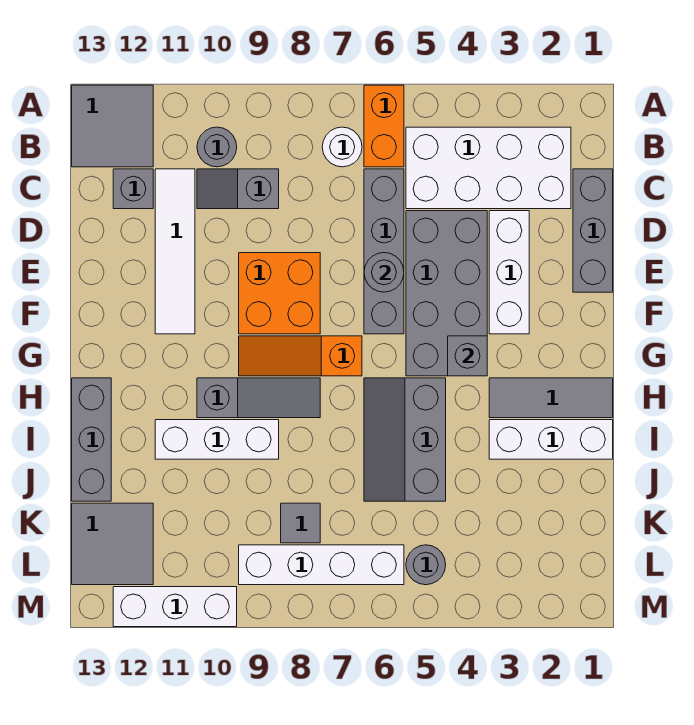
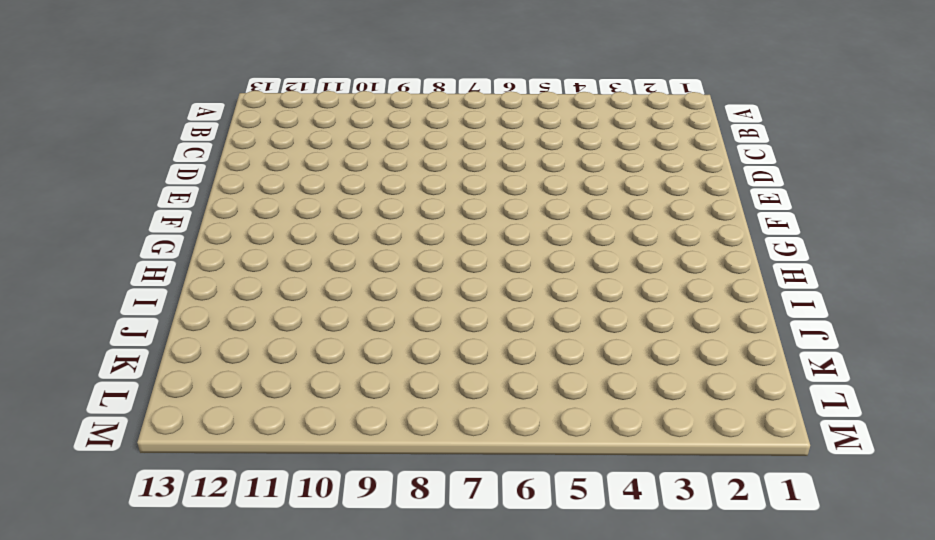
none -> orange brick A6:B6 level 1
none -> grey tile A12:B13 level 1
none -> white brick B2:C5 level 1

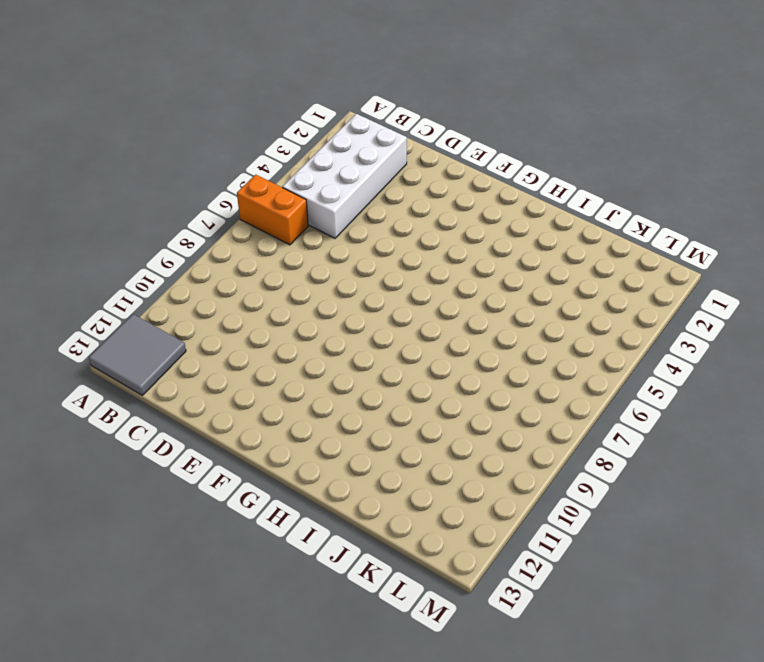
none -> white round brick B7 level 1
none -> grey round brick B10 level 1
none -> grey brick C1:E1 level 1

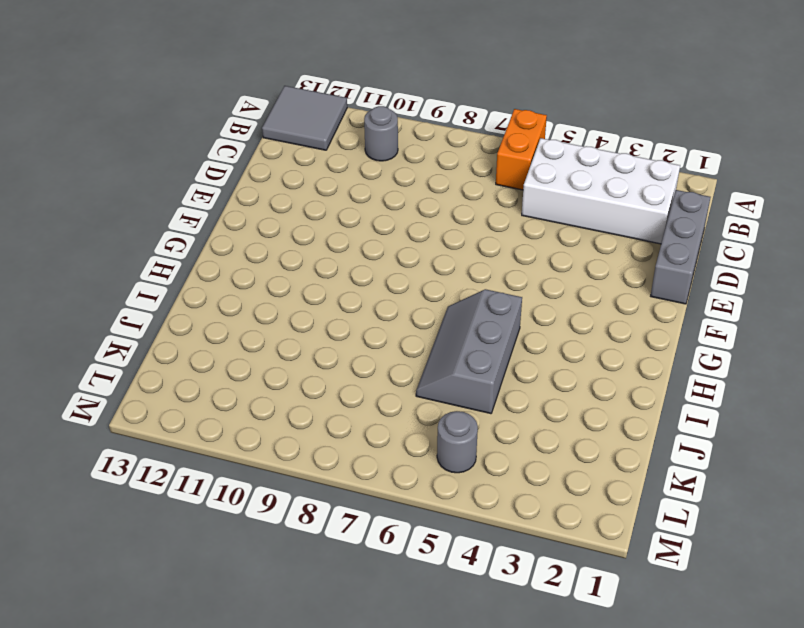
none -> white round brick B7 level 1
none -> grey brick C6:F6 level 1
none -> grey slope C9:C10 level 1 top 9

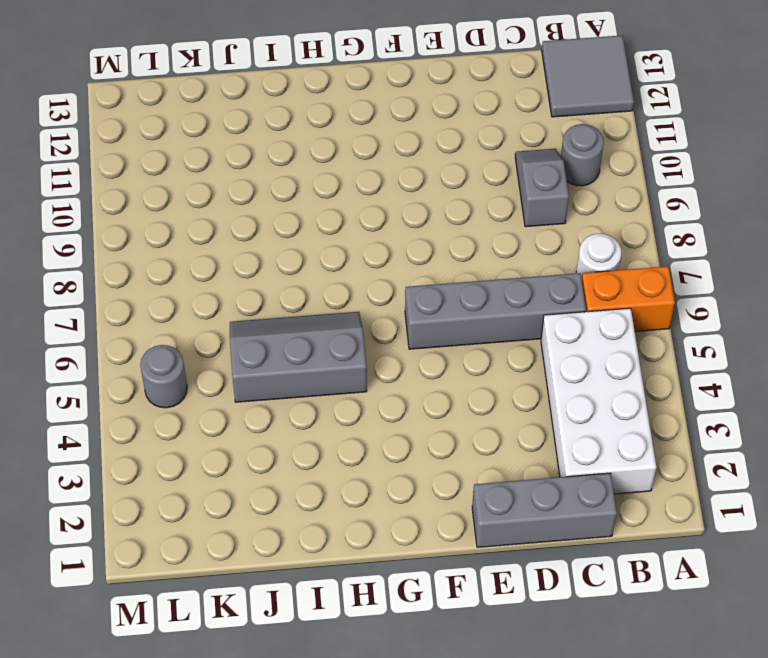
none -> white tile C11:F11 level 1
none -> grey brick C12 level 1
none -> white brick D3:F3 level 1

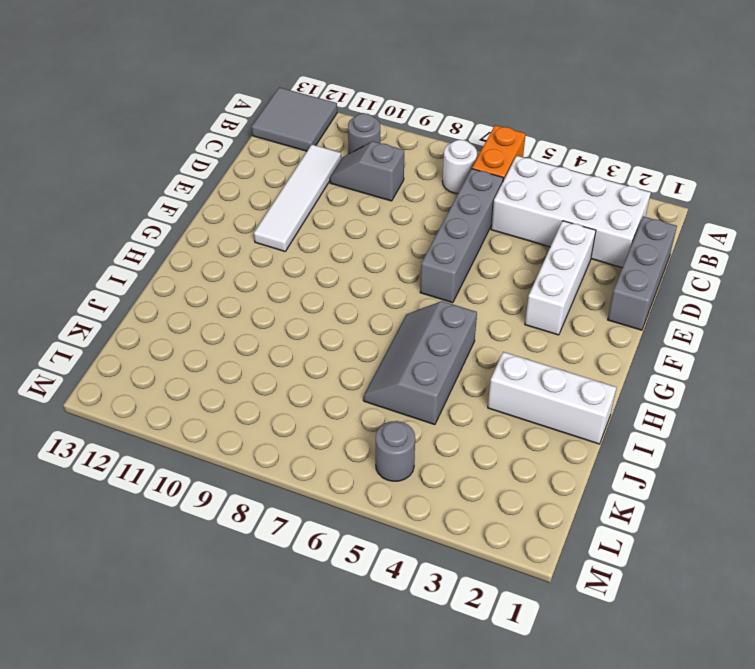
none -> grey brick C12 level 1
none -> grey brick D4:G5 level 1
none -> orange brick E8:F9 level 1

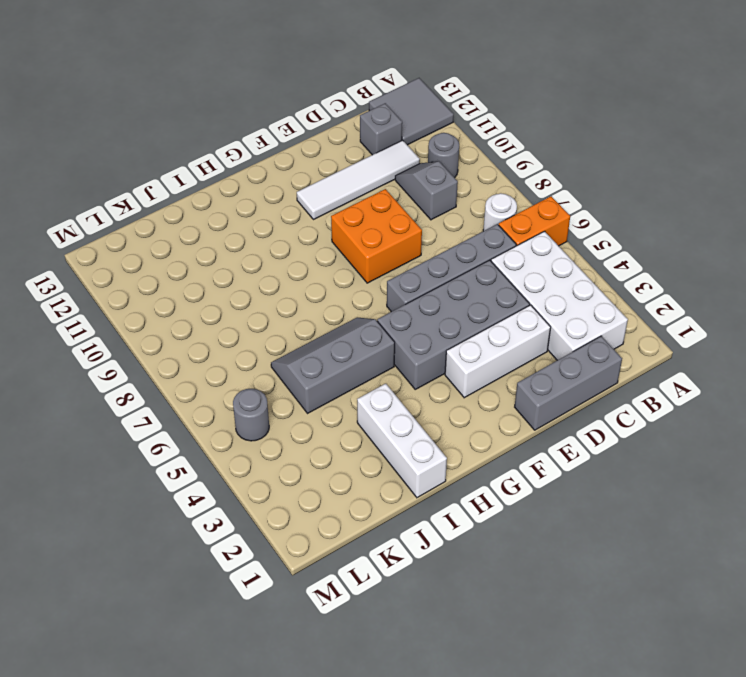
none -> orange slope G7:G9 level 1 top 7
none -> grey tile H1:H3 level 1
none -> grey slope H8:H10 level 1 top 10

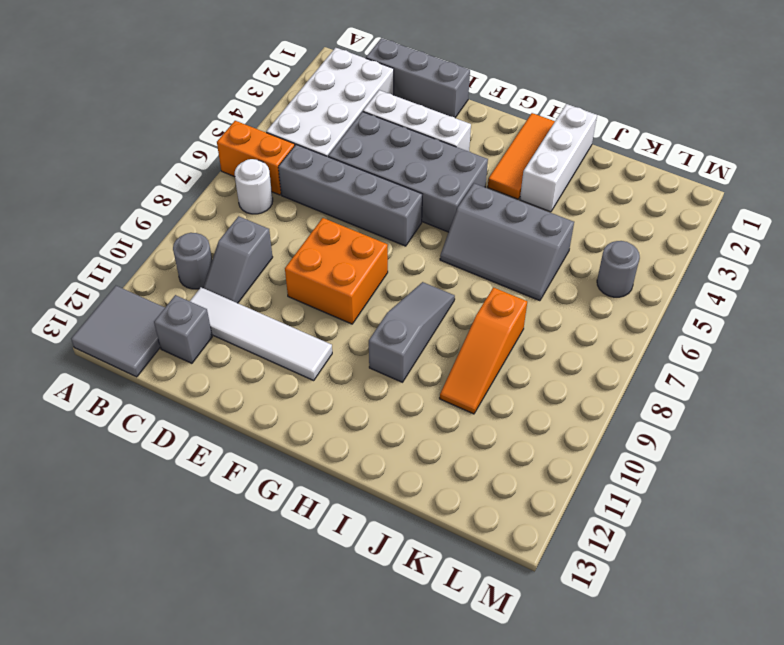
orange tile H1:H3 level 1 -> grey tile H1:H3 level 1
orange slope J8:J10 level 1 top 8 -> orange slope G7:G9 level 1 top 7
none -> grey brick H13:J13 level 1
none -> white brick I9:I11 level 1
none -> grey tile K8 level 1

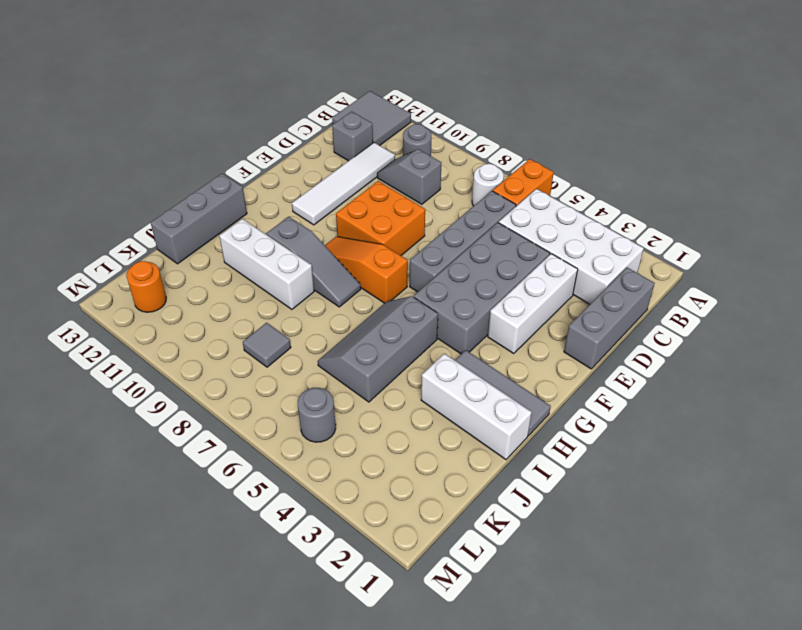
orange round brick L12 level 1 -> grey tile K12:L13 level 1
none -> white brick L6:L9 level 1
none -> white brick M10:M12 level 1
none -> grey round brick E6 level 2

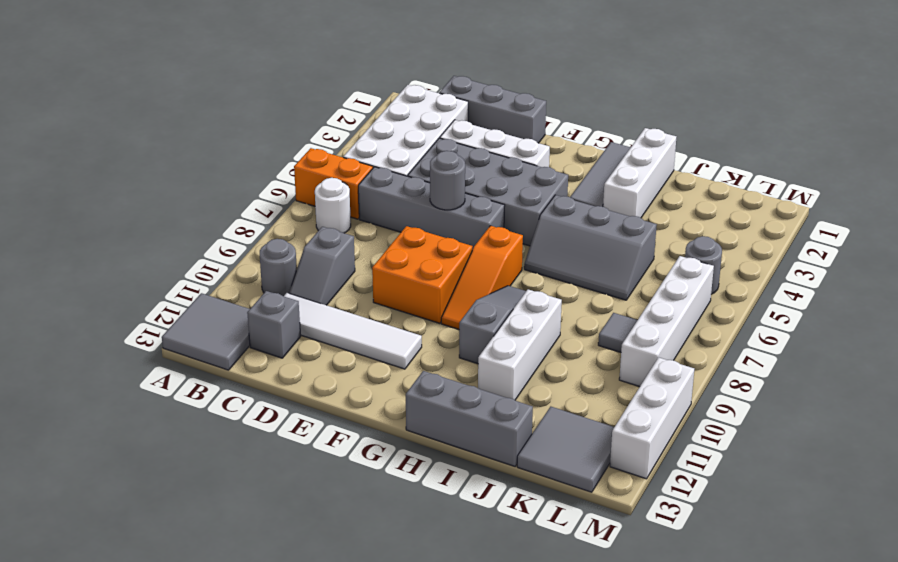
none -> grey brick G4 level 2

